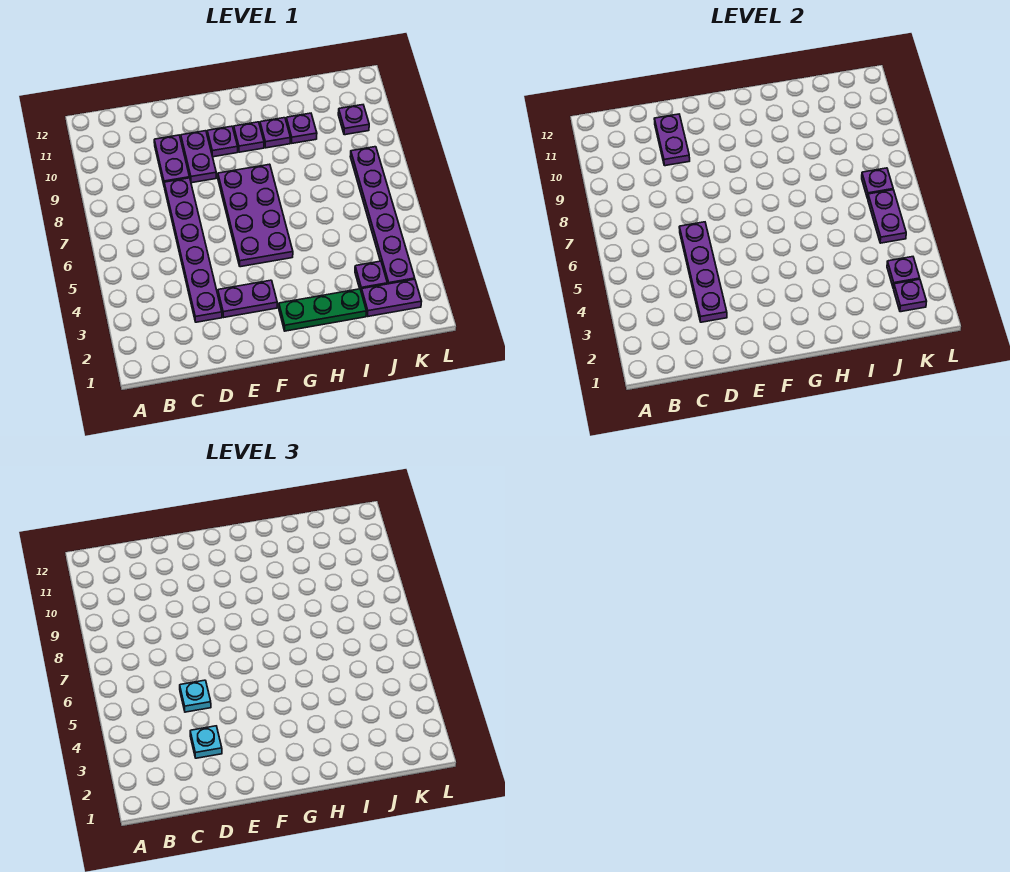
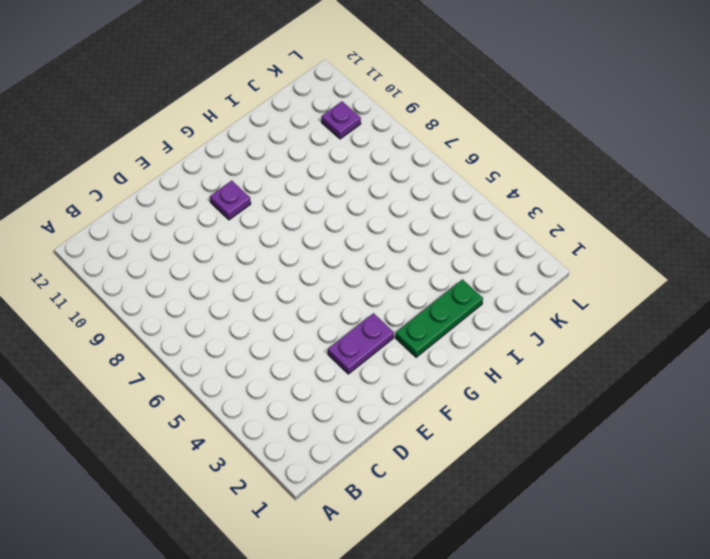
none -> purple plate D3:D8 level 1
none -> purple plate D9:D10 level 1
none -> purple plate E9:E10 level 1

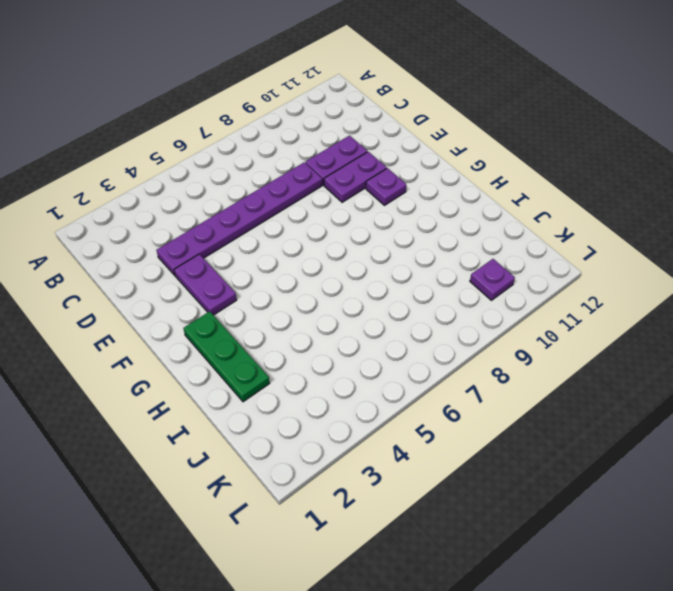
none -> purple plate F5:G8 level 1
none -> purple plate G10 level 1
none -> purple plate H10 level 1

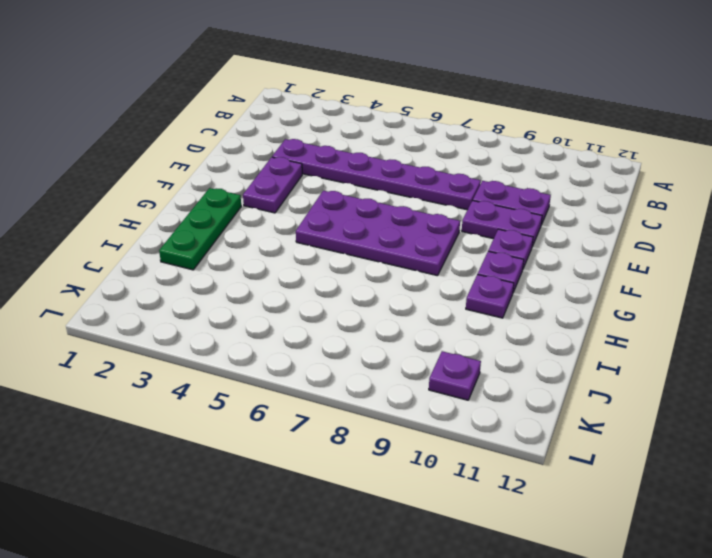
none -> purple plate I10 level 1
none -> purple plate J2:K2 level 1
none -> purple plate J3 level 1

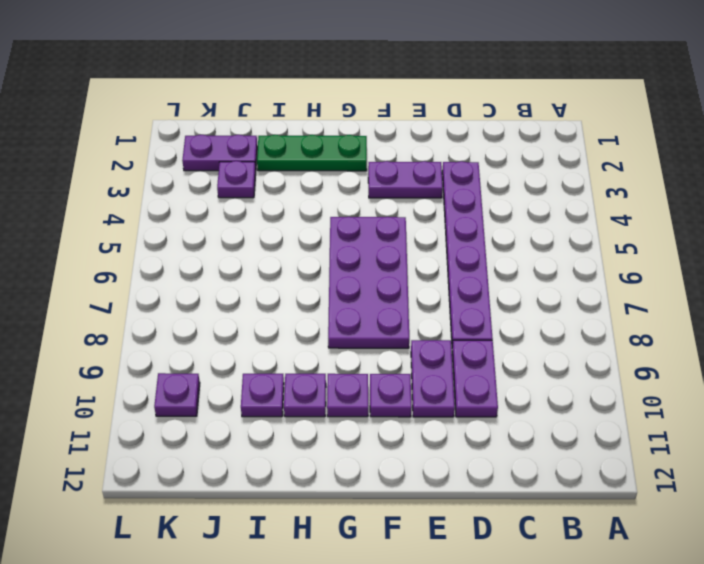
none -> purple plate K3:K8 level 1
none -> purple plate D3:D6 level 2
none -> purple plate D10:D11 level 2

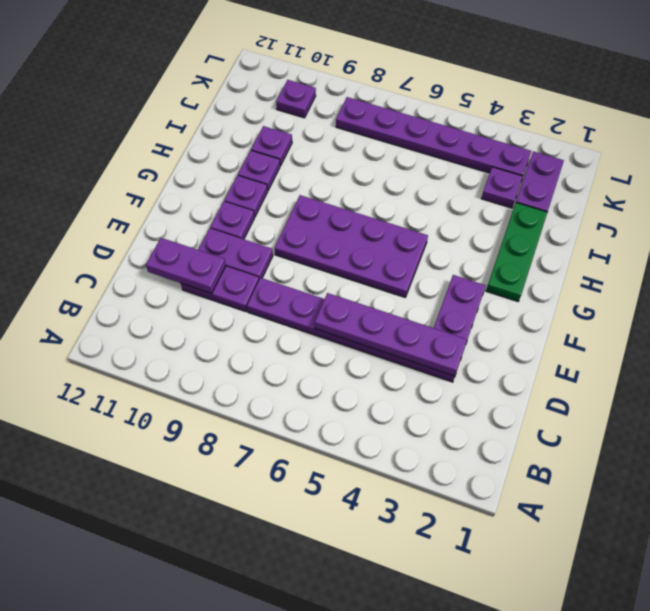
none -> purple plate K2 level 2
none -> purple plate K3 level 2
none -> purple plate K5:K6 level 2

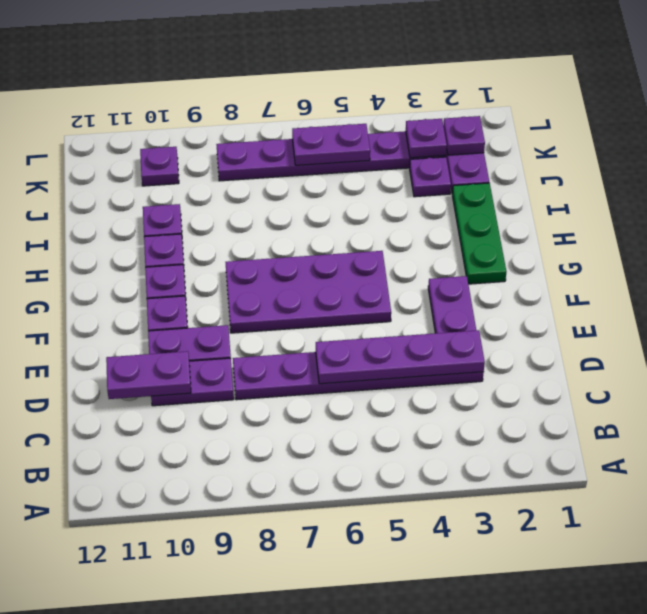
none -> purple plate K7 level 2
none -> cyan plate D3 level 3
none -> cyan plate D5 level 3

